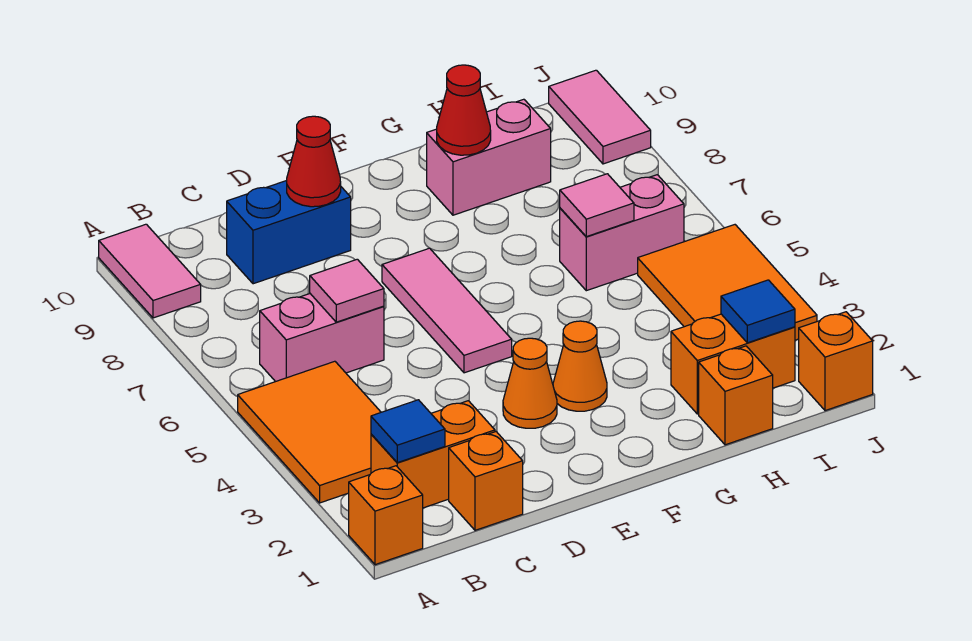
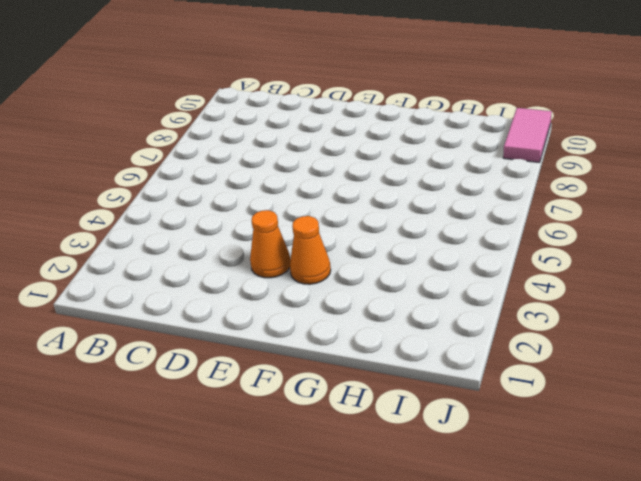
none -> orange brick A1 level 1
none -> orange tile A3:B5 level 1
none -> pink tile A9:A10 level 1

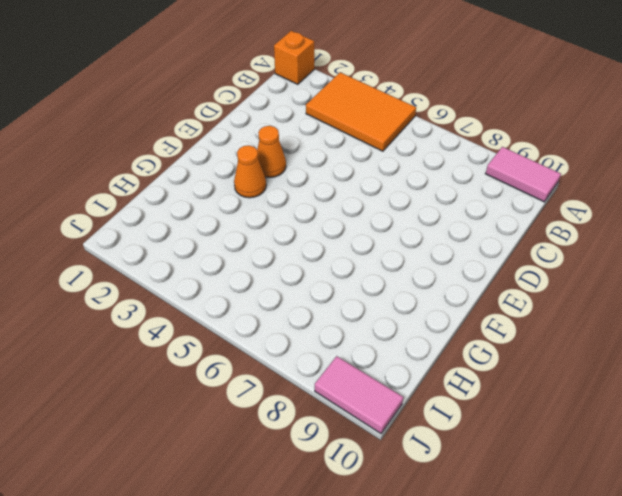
none -> orange brick B2:C2 level 1
none -> pink brick B6:C6 level 1
none -> orange brick C1 level 1

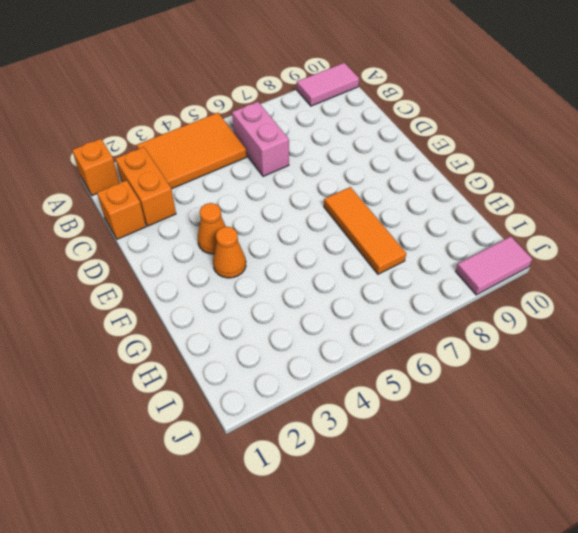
orange tile F7:H7 level 1 -> none
none -> blue brick C9:D9 level 1
none -> pink tile E5:E7 level 1
none -> pink brick G9:H9 level 1

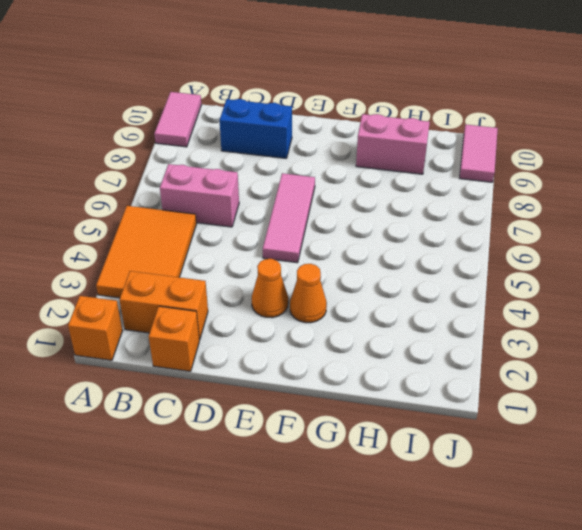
none -> orange brick H1 level 1
none -> orange brick H2:I2 level 1
none -> pink brick H6:I6 level 1

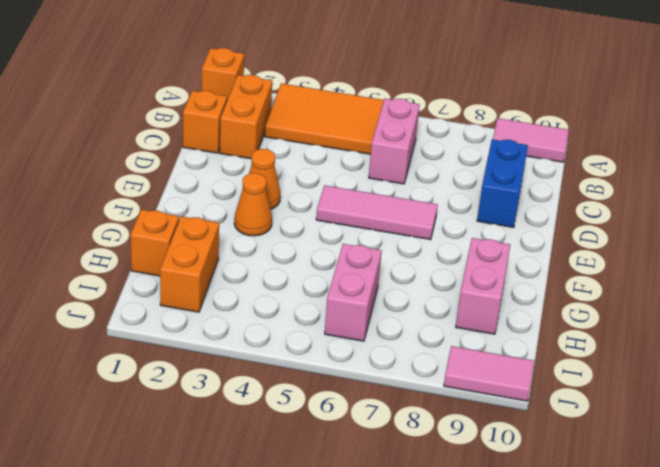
none -> orange tile I3:J5 level 1
none -> orange brick J1 level 1
none -> blue tile B2 level 2

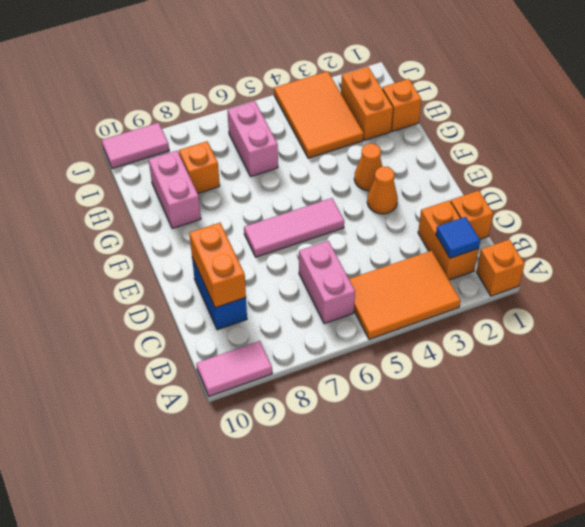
orange brick C9:D9 level 2 -> red cone D9 level 2
orange tile H3:J4 level 1 -> orange tile I3:J5 level 1
orange brick H8 level 1 -> orange brick J1 level 1
none -> pink tile C6 level 2
none -> red cone G9 level 2
none -> pink tile H6 level 2

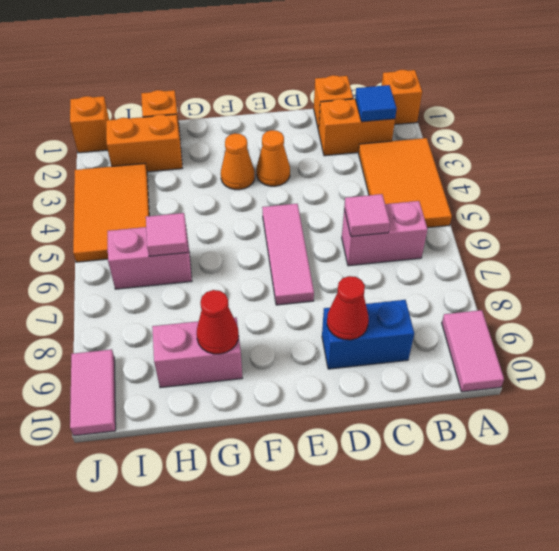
none -> blue tile I2 level 2

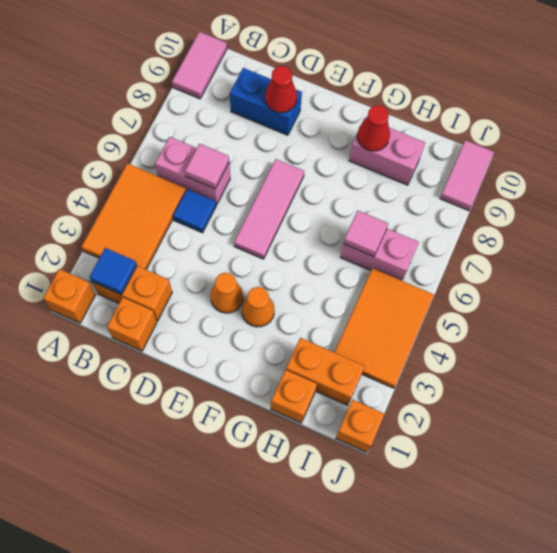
blue tile C5 level 1 -> blue tile I2 level 2

